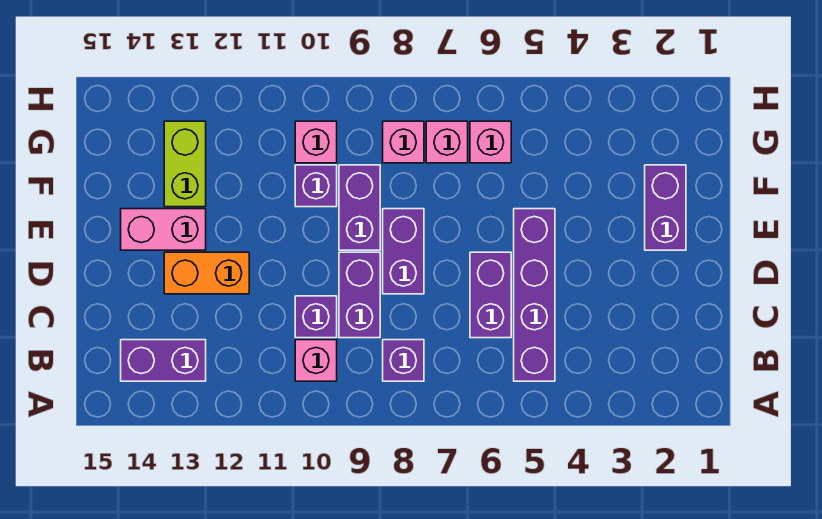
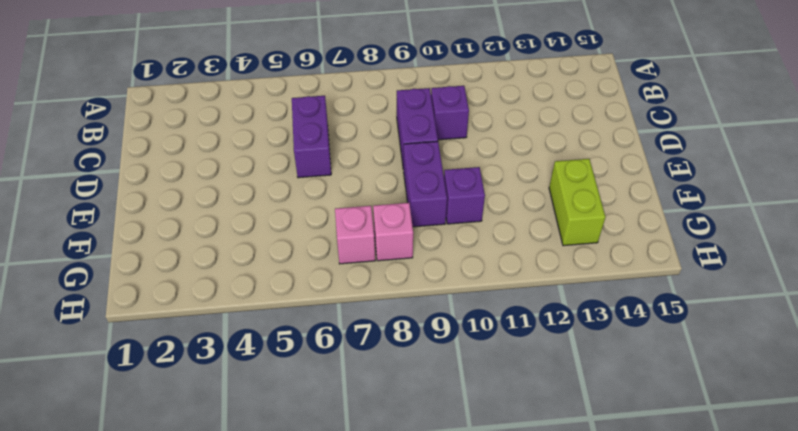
none -> purple brick B5:E5 level 1
none -> purple brick B8 level 1
none -> pink brick B10 level 1

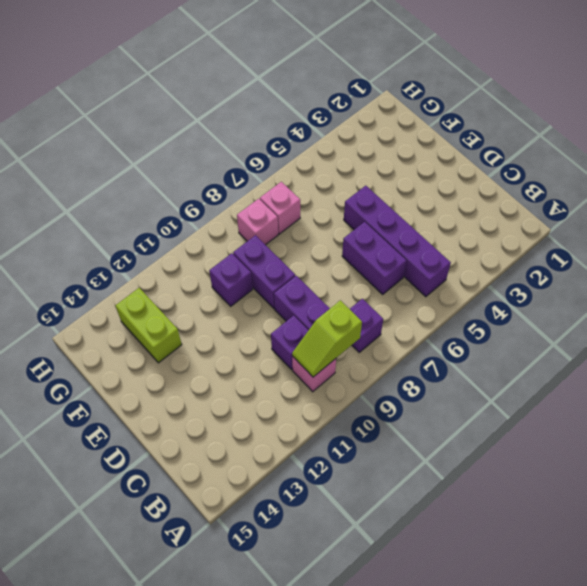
lime slope B9:B10 level 2 top 9 -> none
none -> purple brick B13:B14 level 1
none -> purple brick D8:E8 level 1
none -> orange brick D12:D13 level 1

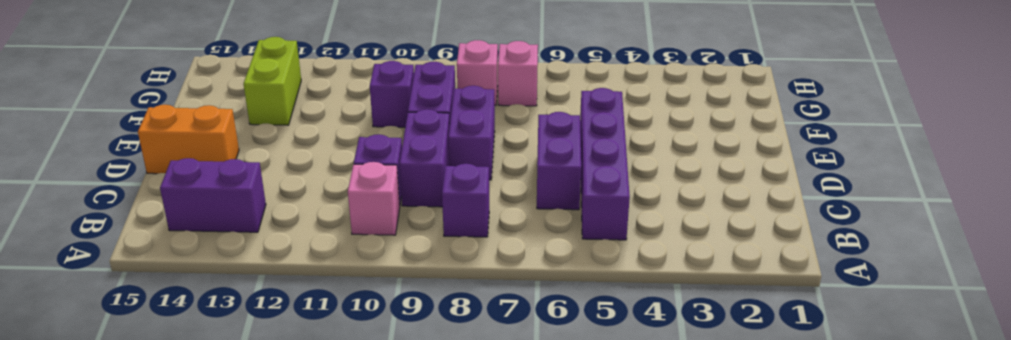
orange brick D14:D15 level 1 -> orange brick D12:D13 level 1
none -> purple brick E2:F2 level 1
none -> pink brick E13:E14 level 1
none -> pink brick G6 level 1

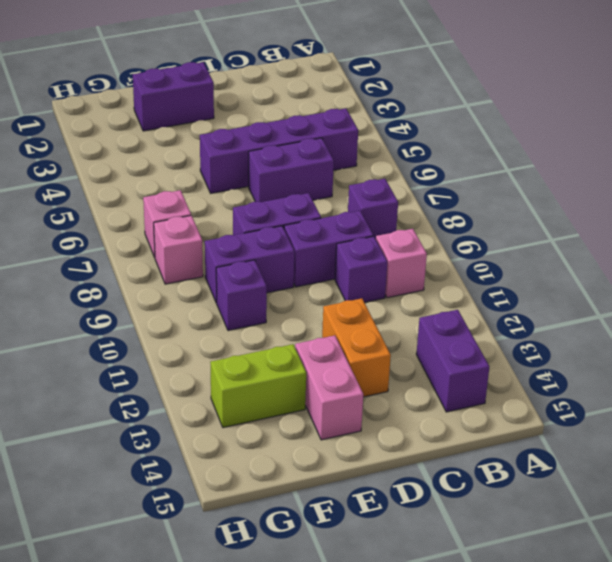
none -> pink brick G6 level 1
none -> pink brick G10 level 1

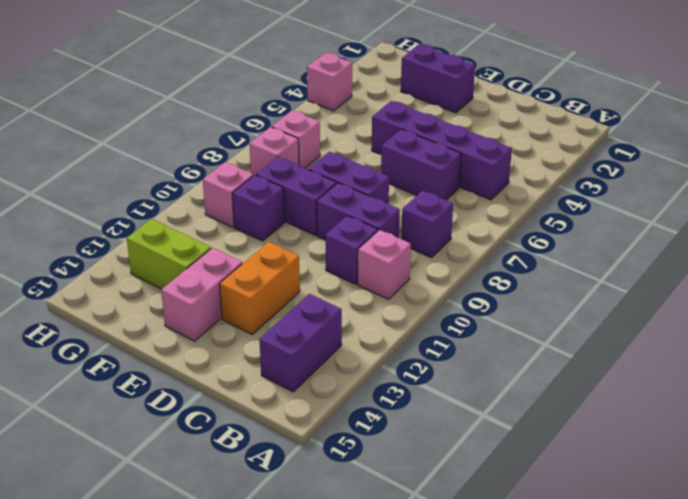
pink brick H4 level 1 -> pink brick G6 level 1

